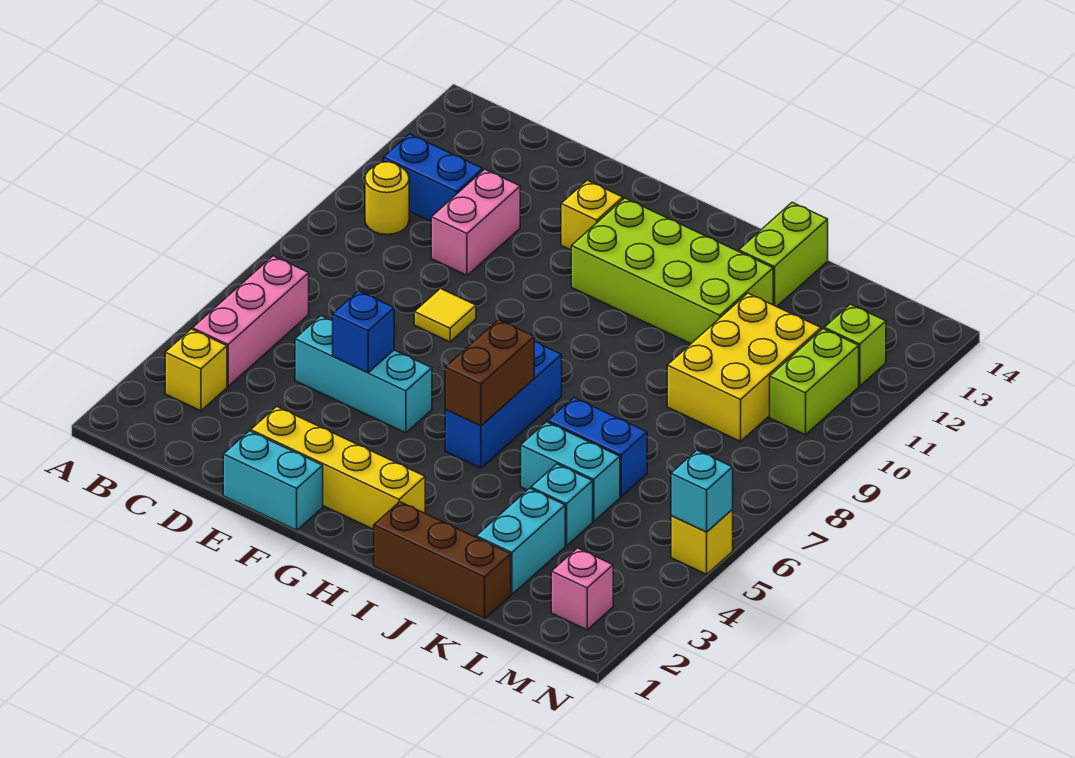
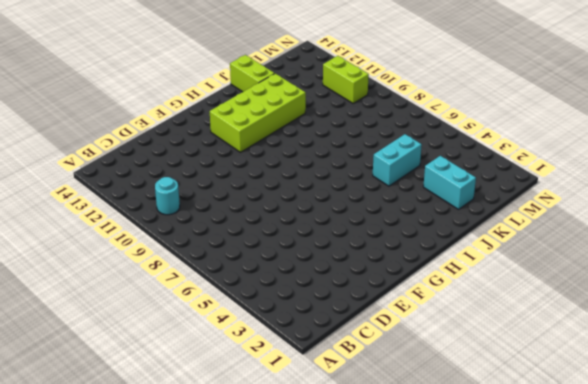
cyan round brick B10 level 1 -> yellow round brick B10 level 1
none -> yellow brick B3 level 1
none -> pink brick B4:B6 level 1
none -> blue brick B11:C11 level 1

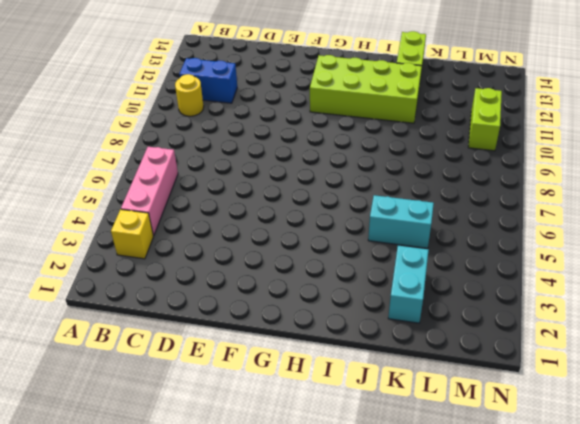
none -> cyan brick D5:F5 level 1
none -> pink brick D10:D11 level 1
none -> cyan brick E1:F1 level 1

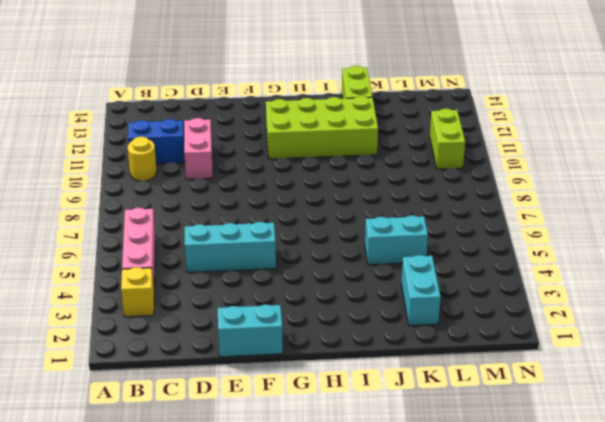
none -> yellow brick E2:H2 level 1
none -> yellow tile E8 level 1
none -> yellow brick F12 level 1

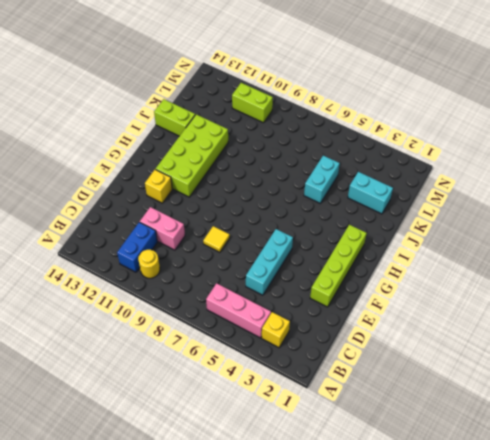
lime brick E2:H2 level 1 -> yellow brick E2:H2 level 1
none -> cyan brick E1:F1 level 1
none -> blue brick H5:H7 level 1
none -> brown brick I1:K1 level 1

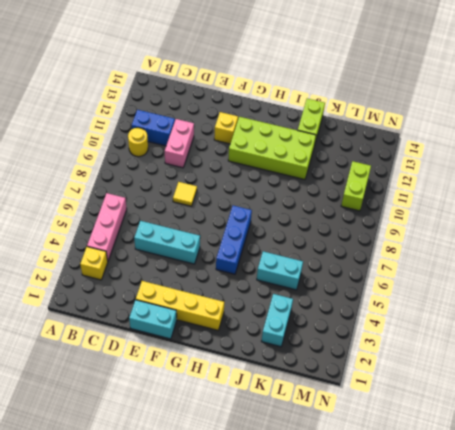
none -> brown brick I1:K1 level 1
none -> blue brick J6:K6 level 1
none -> cyan brick K4 level 1

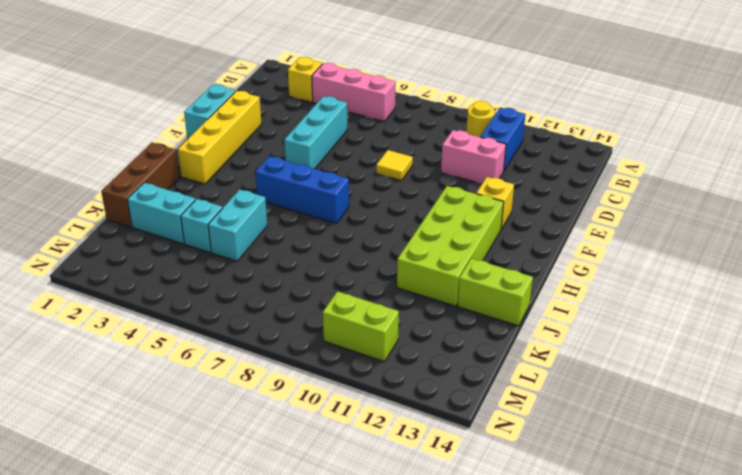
none -> blue brick J6:K6 level 1
none -> yellow brick K9:L11 level 1
none -> pink brick M2 level 1

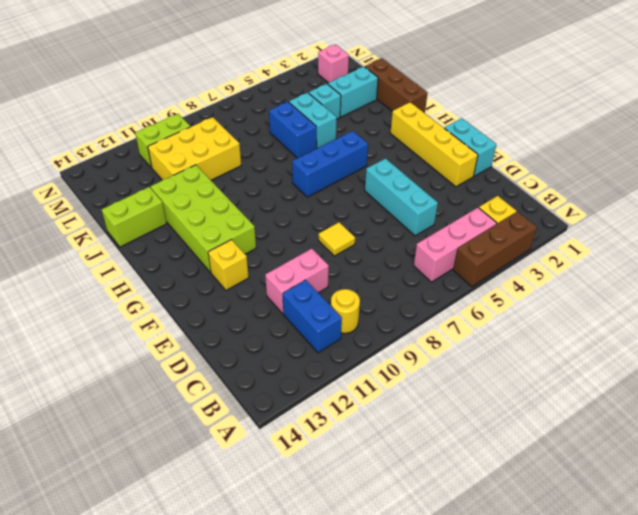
brown brick A3:A5 level 1 -> none
none -> lime brick M12 level 1
none -> yellow brick N5 level 1
none -> blue brick E5 level 2

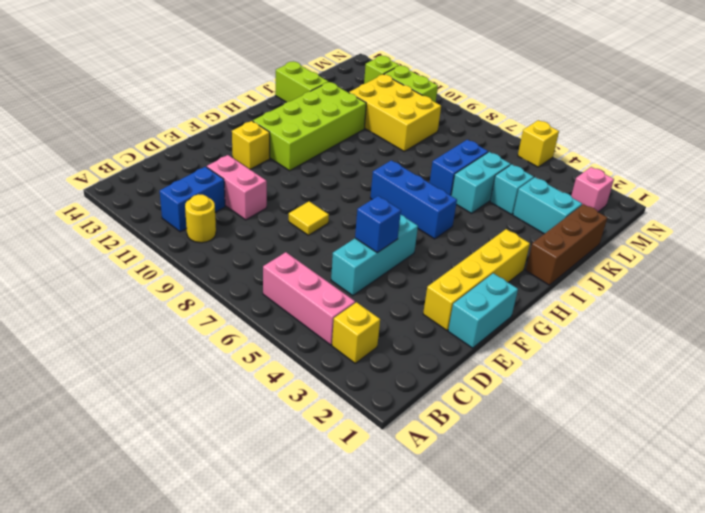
none -> brown brick H5:H6 level 2
none -> cyan brick N5 level 2

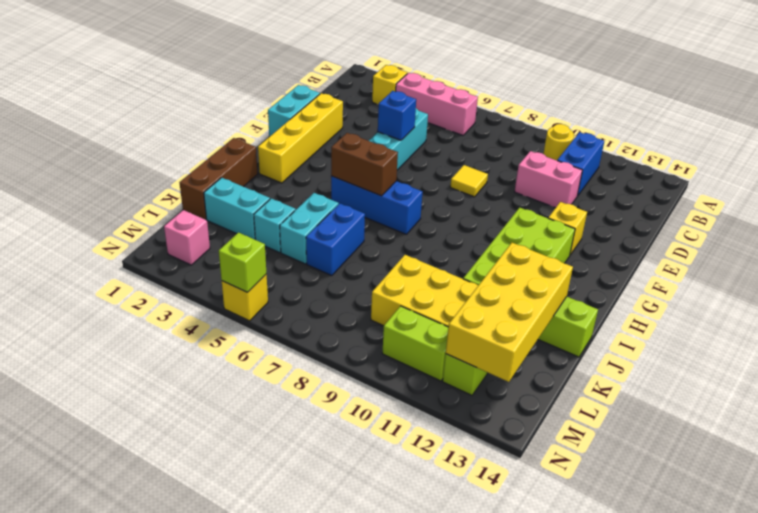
yellow brick J12:M13 level 2 -> none
lime brick N5 level 2 -> cyan brick N5 level 2

